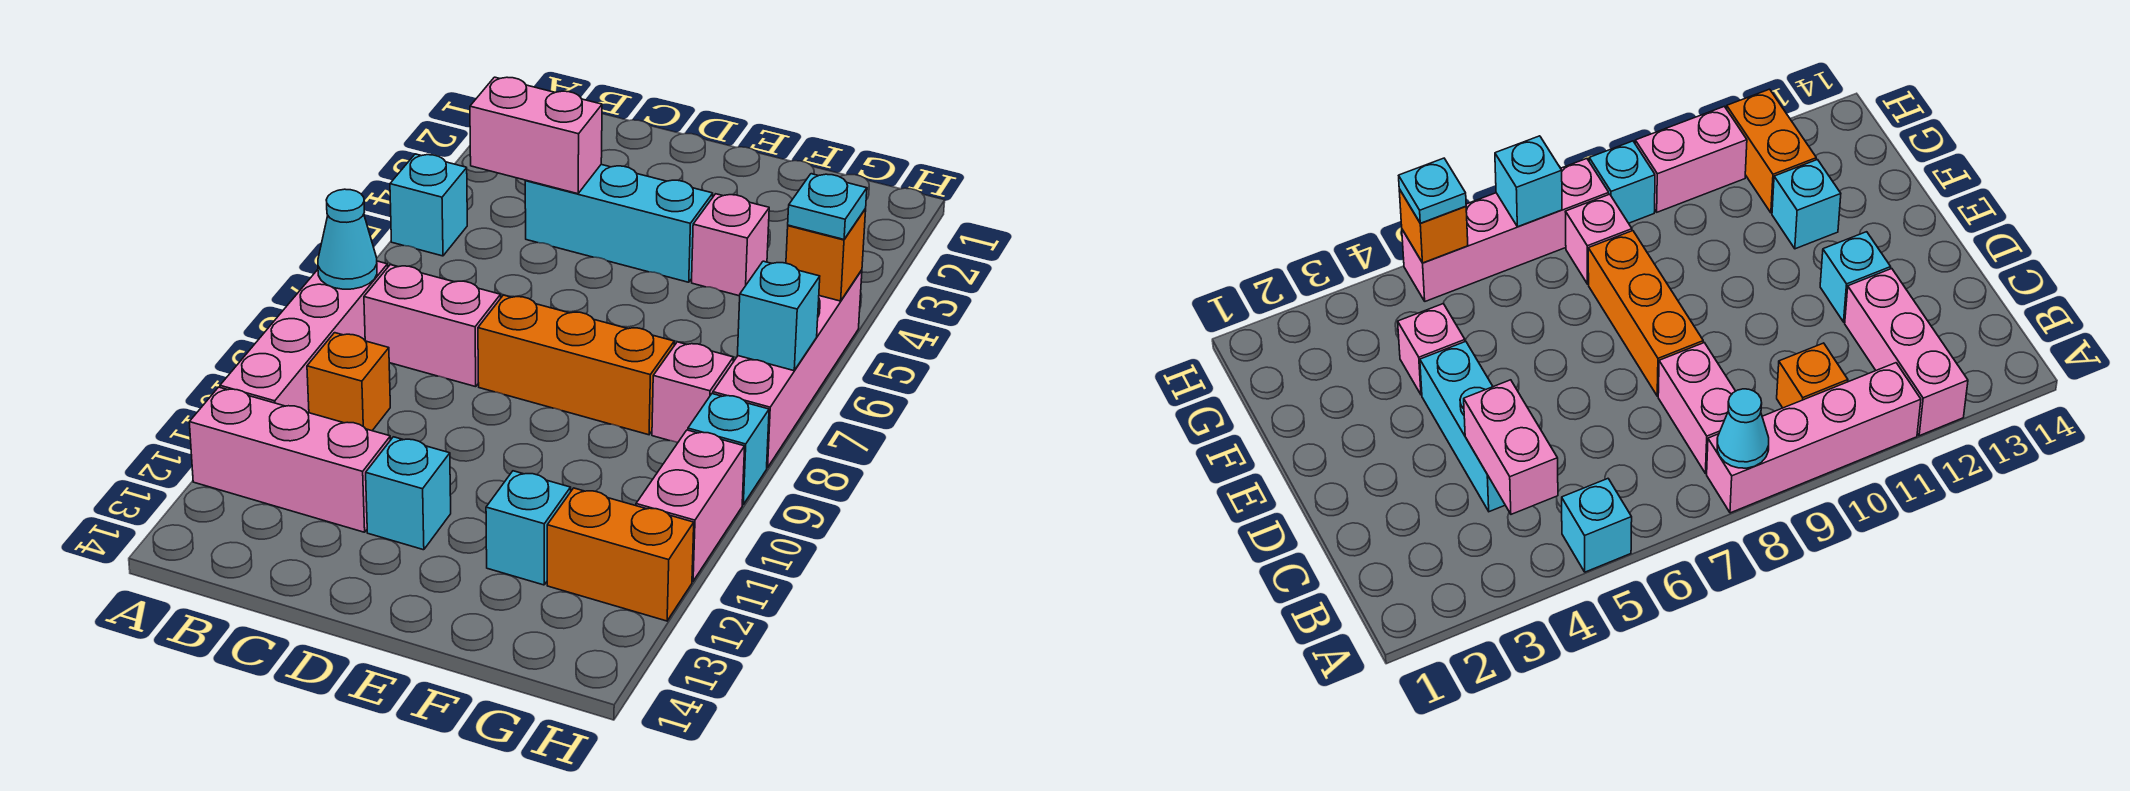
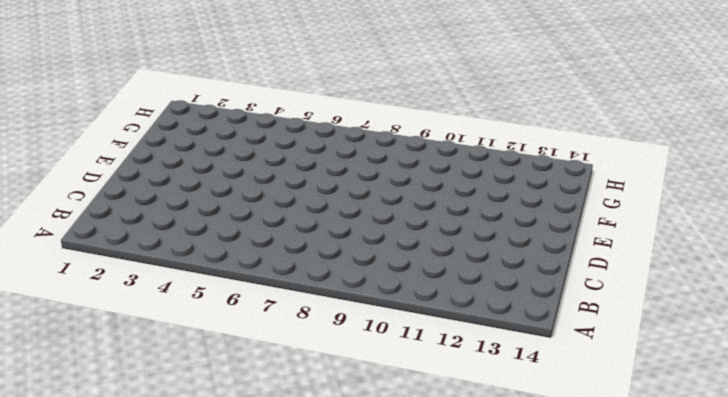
none -> cyan brick A5 level 1
none -> pink brick A8:A11 level 1
none -> pink brick A12:C12 level 1

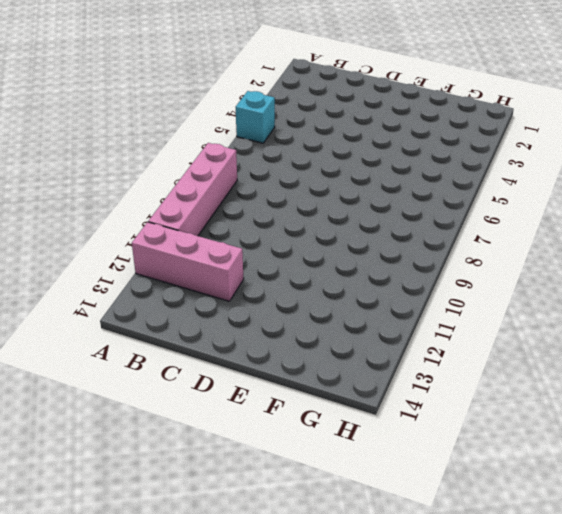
none -> pink brick B8:C8 level 1
none -> orange brick B10 level 1
none -> cyan brick C4:E4 level 1

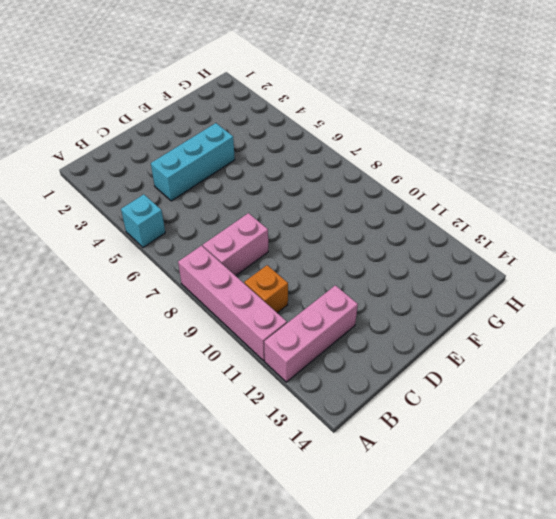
none -> orange brick D8:F8 level 1
none -> cyan brick D12 level 1
none -> pink brick F4 level 1

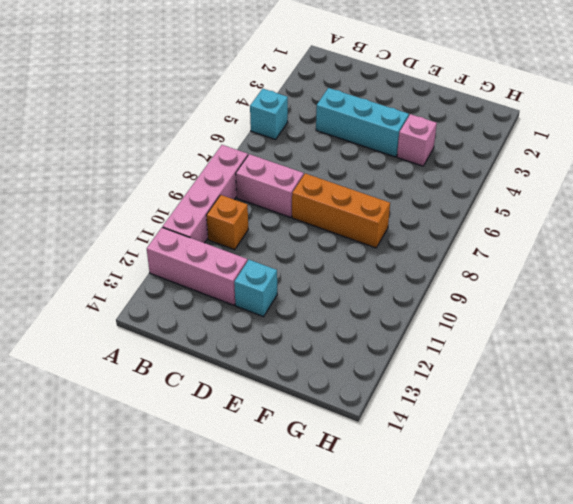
none -> cyan brick F12 level 1
none -> pink brick G8 level 1
none -> orange brick G12:H12 level 1

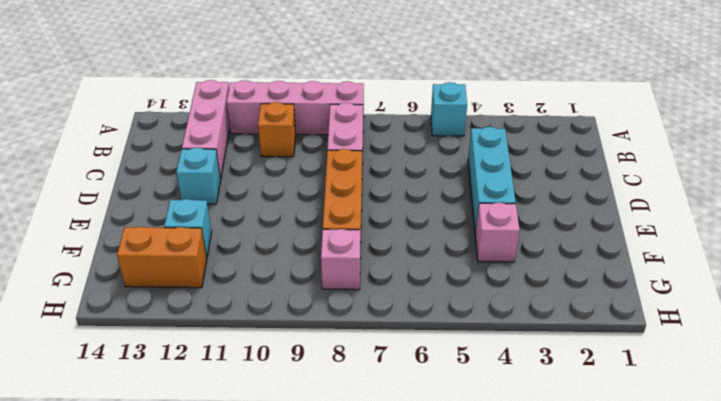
orange brick G12:G13 level 1 -> orange brick G12:H12 level 1
none -> pink brick H5:H8 level 1
none -> cyan brick H9 level 1
none -> pink brick H10:H11 level 1

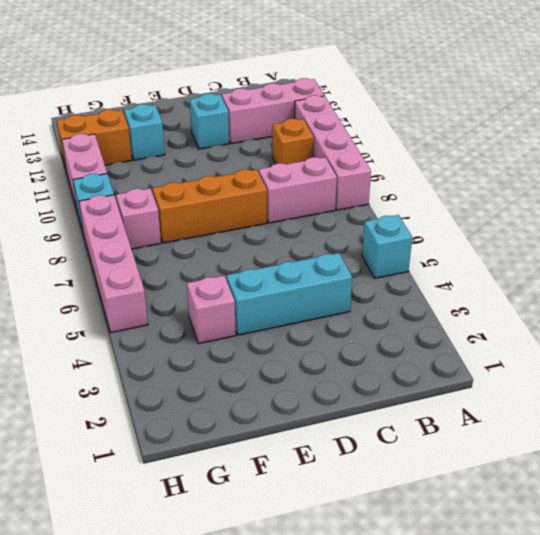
none -> cyan cone A8 level 2
none -> pink brick B4:C4 level 2
none -> orange brick H5 level 2

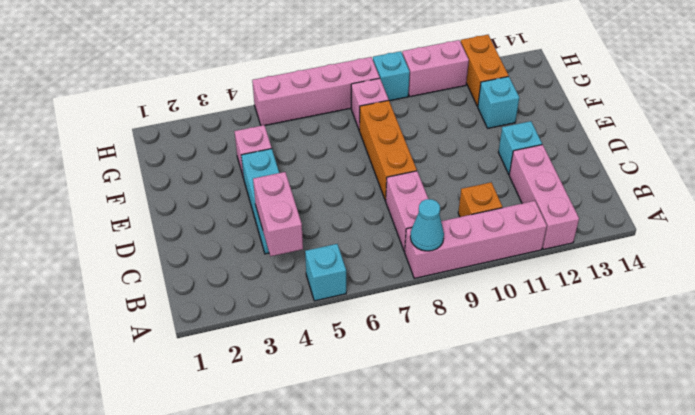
none -> orange brick H5 level 2
none -> cyan brick H7 level 2
none -> cyan plate H5 level 3

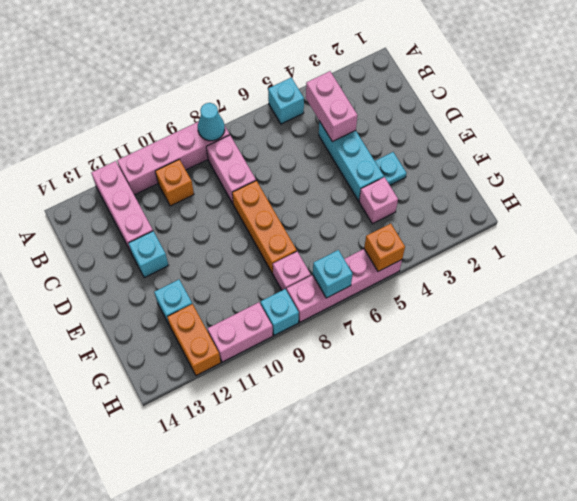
cyan plate E3 level 1 -> cyan plate H5 level 3

